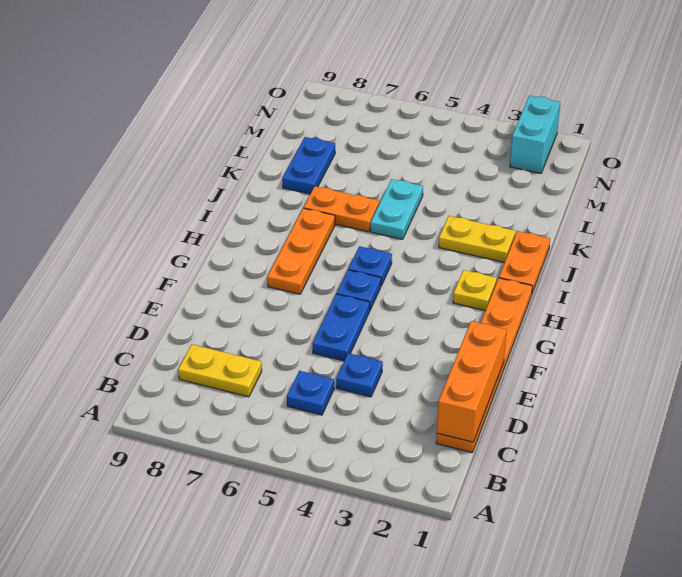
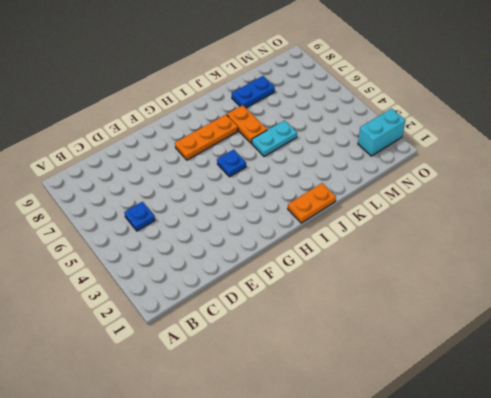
none -> orange plate C1:H1 level 1
none -> yellow plate C7:C8 level 1
none -> blue plate D4 level 1

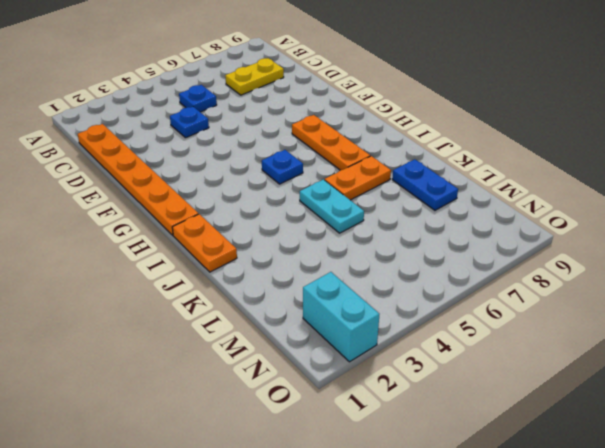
none -> blue plate E5:F5 level 1
none -> blue plate G5 level 1
none -> yellow plate H2 level 1

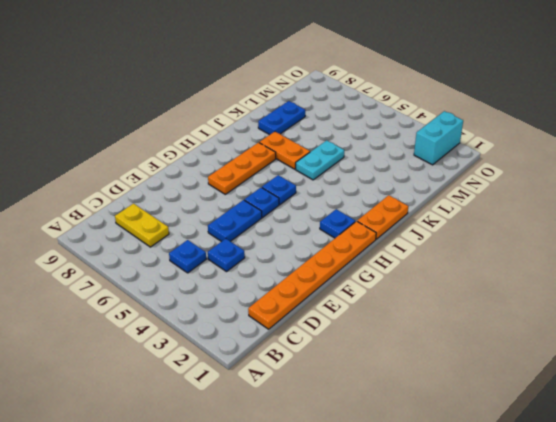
blue plate H2 level 1 -> yellow plate H2 level 1
none -> yellow plate J2:J3 level 1
none -> orange brick C1:E1 level 2

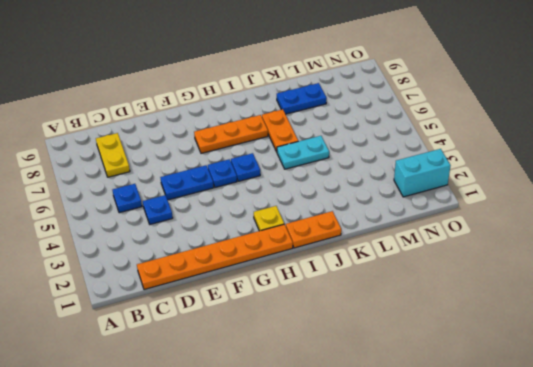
none -> yellow plate J2:J3 level 1
none -> orange brick C1:E1 level 2

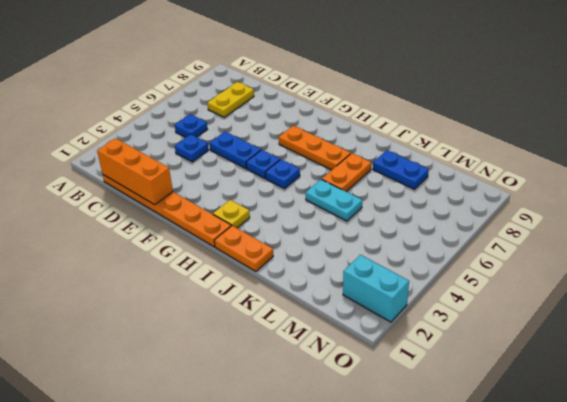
none -> yellow plate J2:J3 level 1

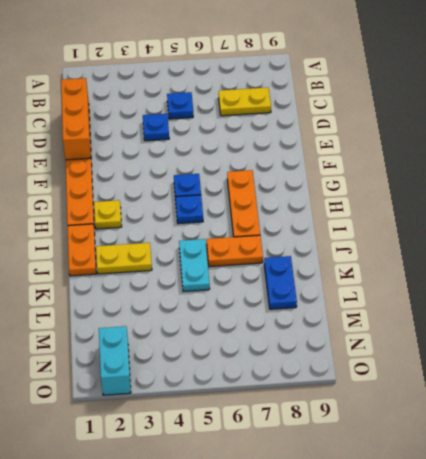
none -> blue plate E5:F5 level 1

